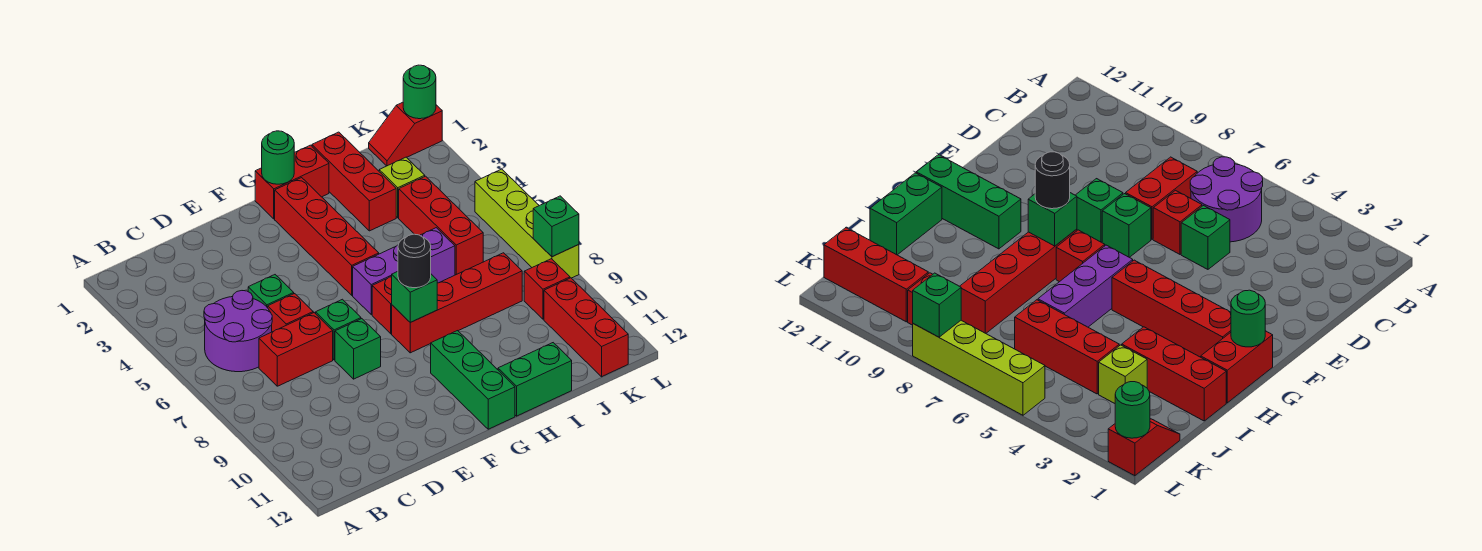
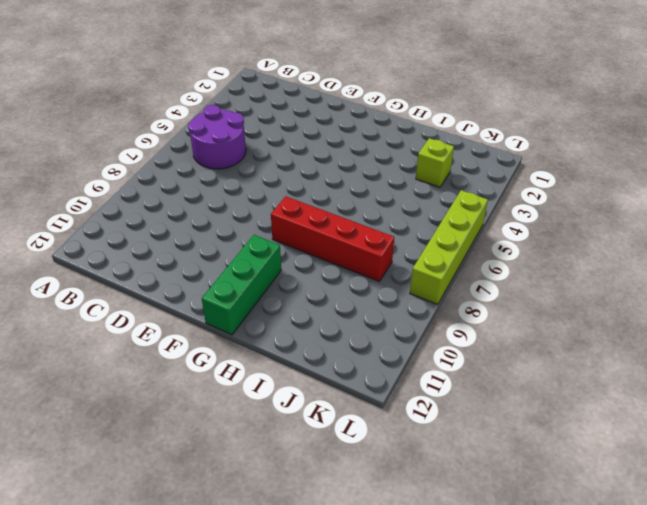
none -> red brick C7:D7 level 1
none -> green brick D5 level 1
none -> red brick D6 level 1

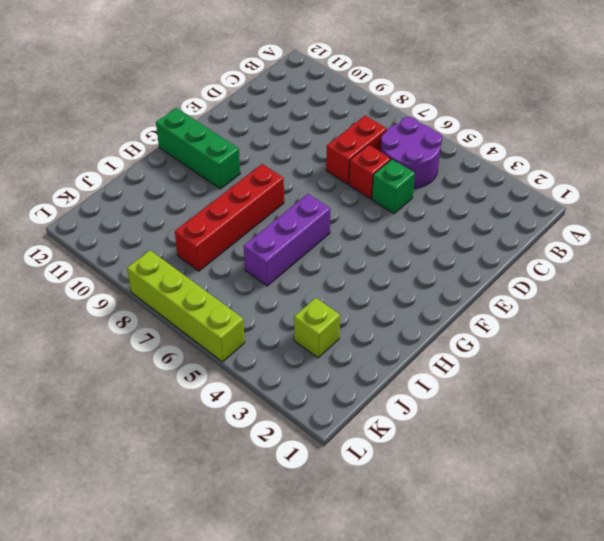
none -> green brick E7 level 1
none -> green brick E8 level 1
none -> red brick G1:H1 level 1

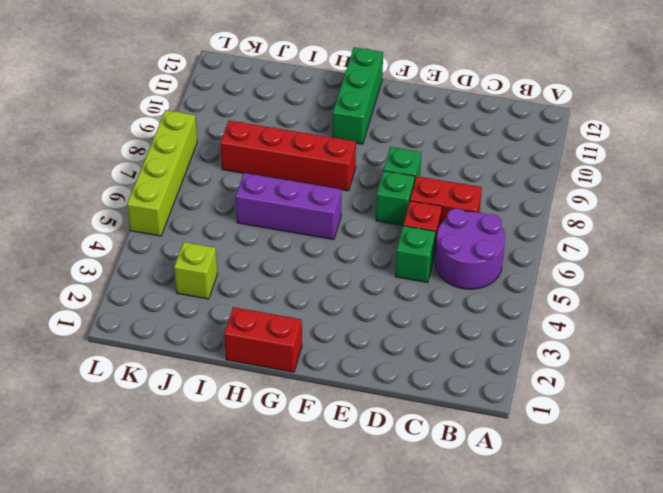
none -> red brick G2:G5 level 1
none -> red brick G7 level 1
none -> green brick H12:I12 level 1

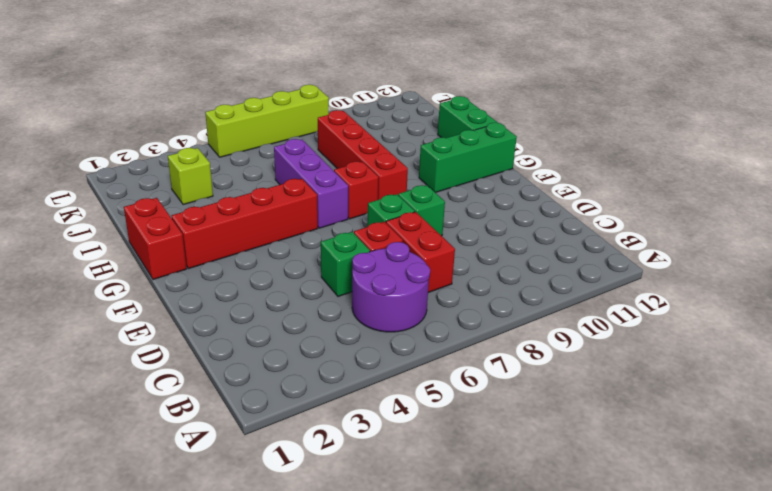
none -> red brick I1:I3 level 1
none -> red brick J4:J6 level 1
none -> red slope K1:L1 level 1 top L

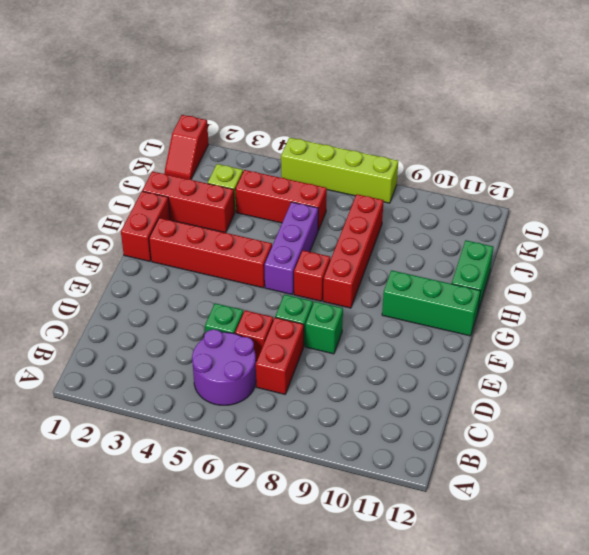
none -> red brick K9 level 1
none -> red brick K10:K12 level 1
none -> green round brick G1 level 2

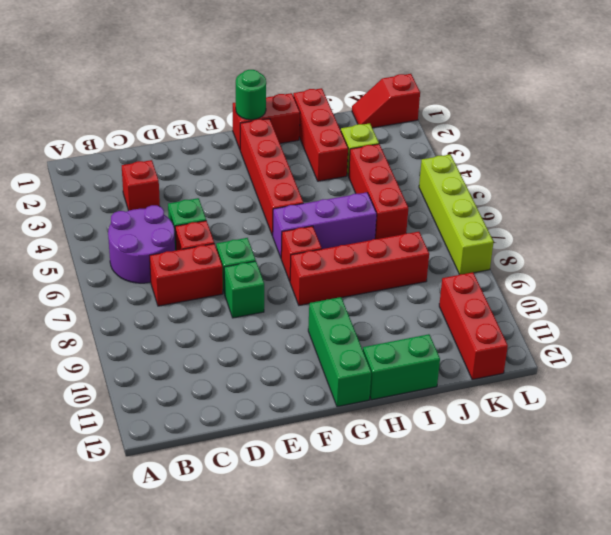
red brick C3 level 1 -> red brick K9 level 1
none -> green brick G8 level 2
none -> green round brick L1 level 2
none -> green brick L8 level 2

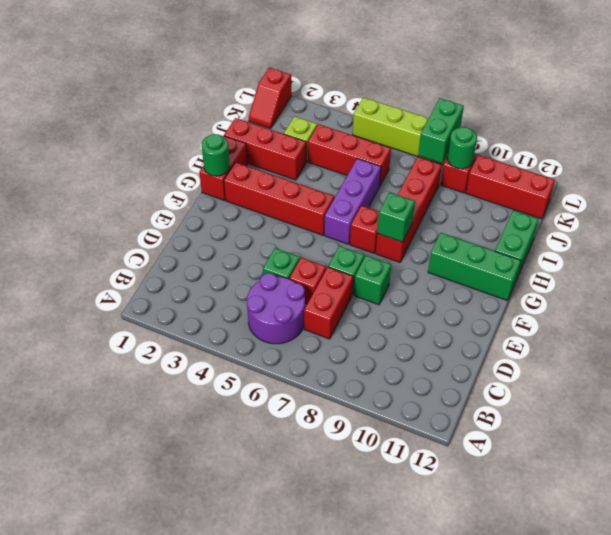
green brick K8:L8 level 2 -> green brick L8 level 2
green round brick K9 level 2 -> green round brick L1 level 2
none -> black round brick G8 level 3

